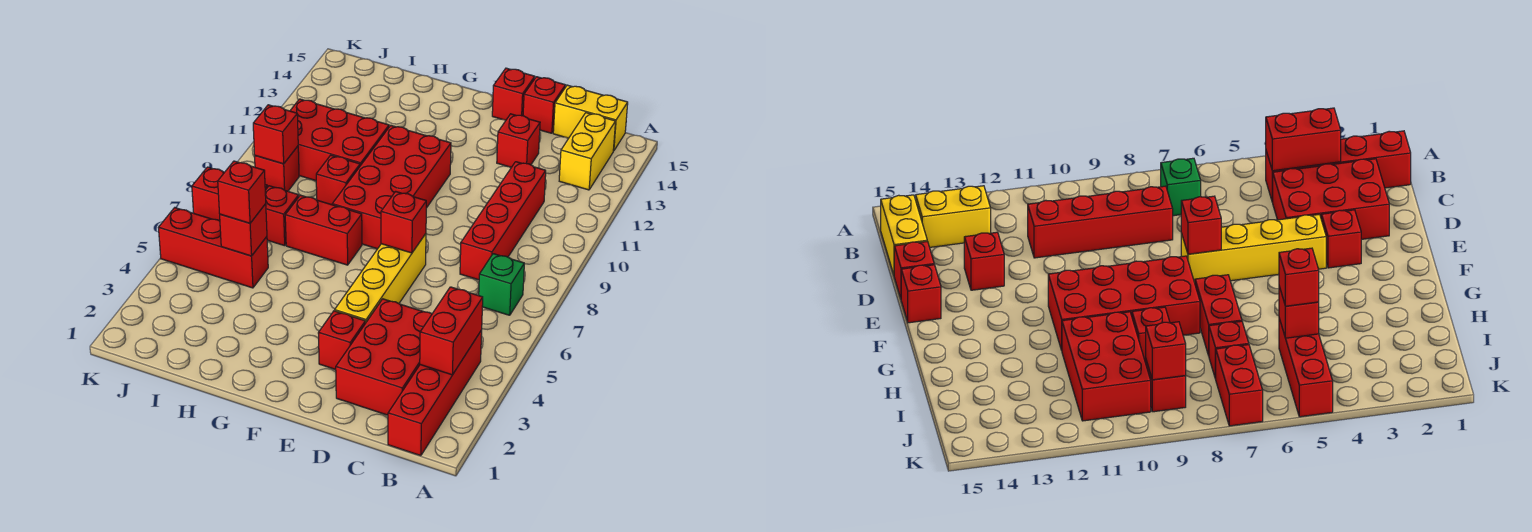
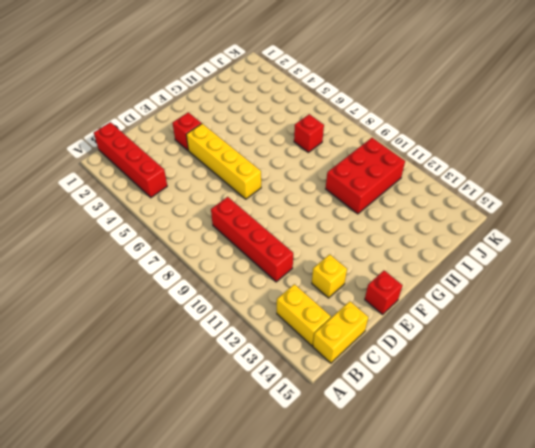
yellow brick D13 level 1 -> red brick D13 level 1
none -> green brick B7 level 1
none -> red brick C2:D4 level 1
none -> red brick D15 level 1

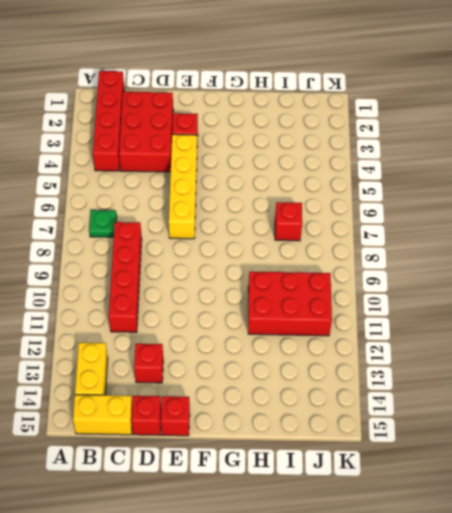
green plate B7 level 1 -> green brick B7 level 1
none -> red brick F8:G11 level 1
none -> red brick G7:H7 level 1
none -> red brick H9 level 1

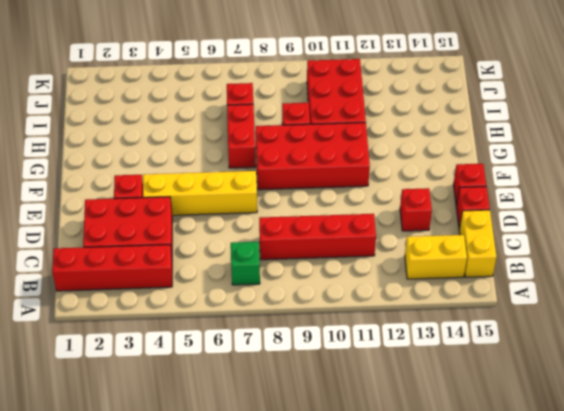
none -> red brick I5:K5 level 1
none -> red brick J7:K7 level 1
none -> red brick J9 level 1

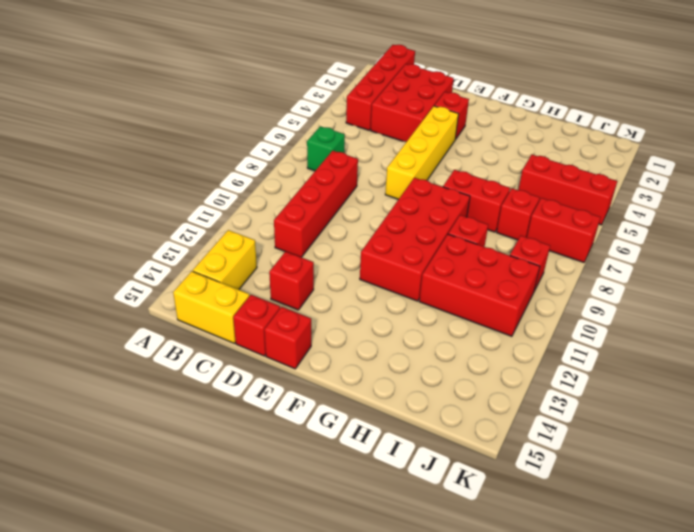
none -> red brick B3:B4 level 2
none -> red brick E7 level 2
none -> red brick I5 level 2

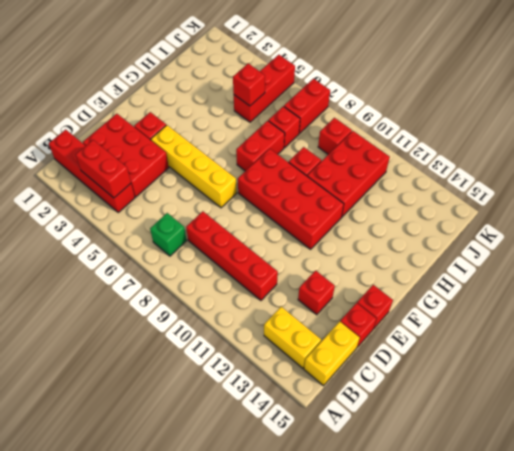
none -> red brick E7 level 2
none -> red brick J9 level 2
none -> red brick I5 level 3

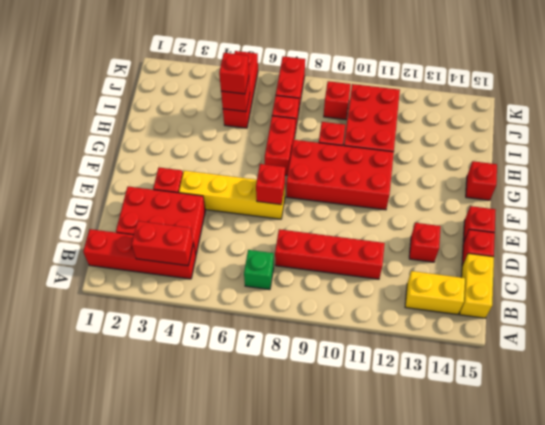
red brick G15 level 1 -> red brick J9 level 2

